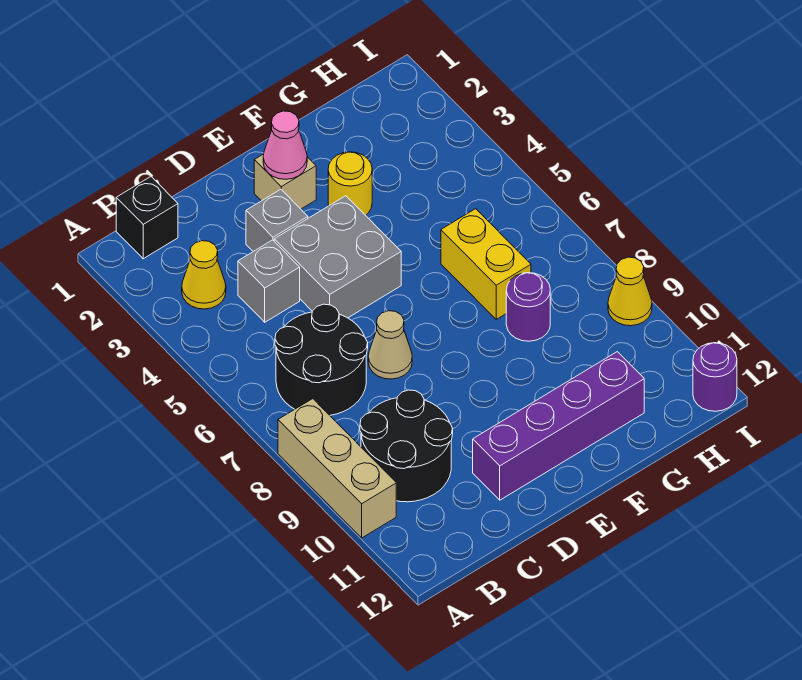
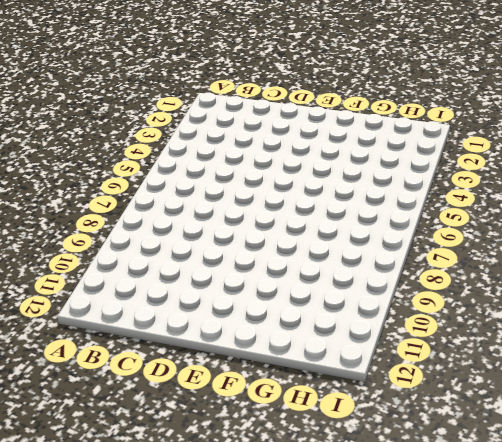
none -> tan brick A8:A10 level 1
none -> black brick B1 level 1
none -> yellow cone B3 level 1

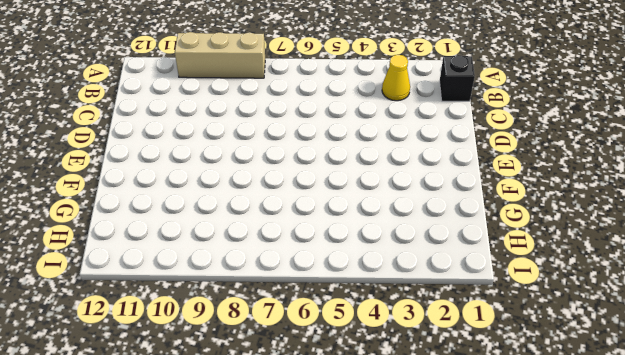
none -> black round brick B6:C7 level 1
none -> black round brick B9:C10 level 1
none -> grey brick C4 level 1

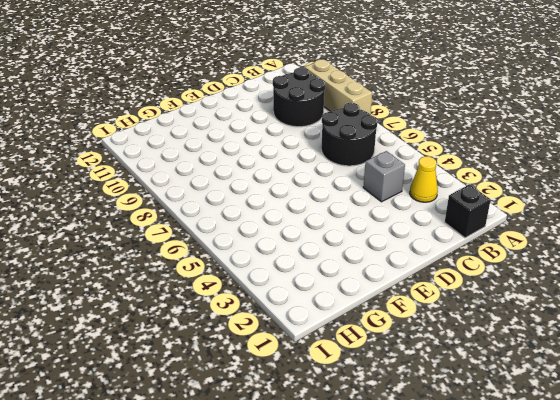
none -> grey brick D3 level 1
none -> grey brick D4:E5 level 1
none -> tan cone D7 level 1

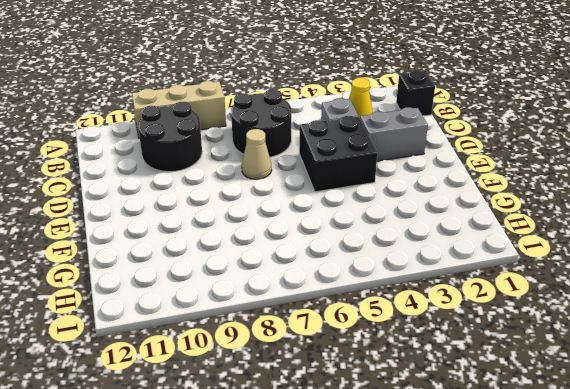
grey brick D2:D3 level 1 -> grey brick D3 level 1
black brick D4:E5 level 1 -> grey brick D4:E5 level 1
none -> purple brick D11:G11 level 1
none -> tan brick E2 level 1
none -> yellow round brick F3 level 1

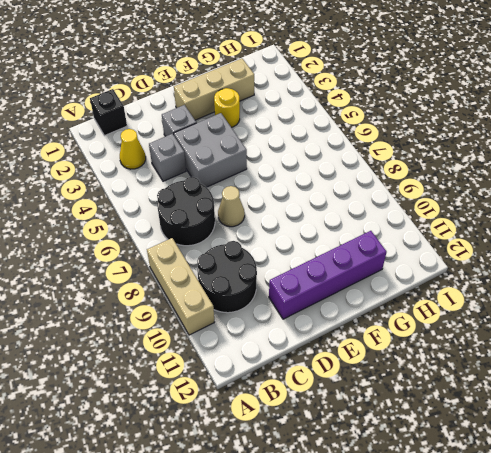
tan brick E2:G2 level 1 -> tan brick E2 level 1
none -> yellow brick G6:G7 level 1
none -> purple round brick G8 level 1
none -> yellow cone I9 level 1

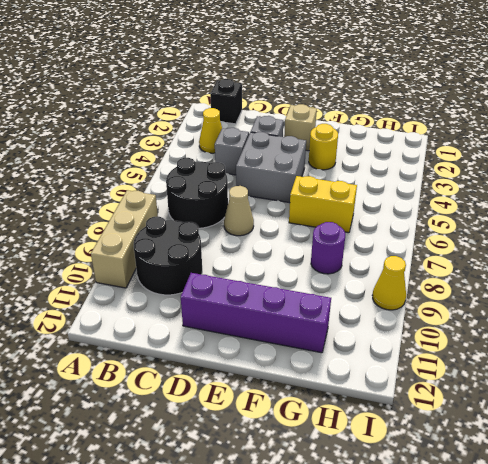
yellow brick F6:G6 level 1 -> yellow brick G6:G7 level 1
none -> purple round brick I12 level 1
none -> pink cone E2 level 2

